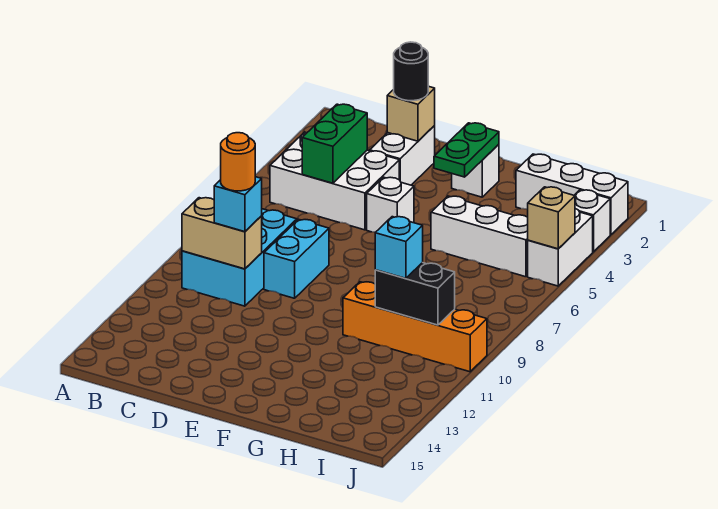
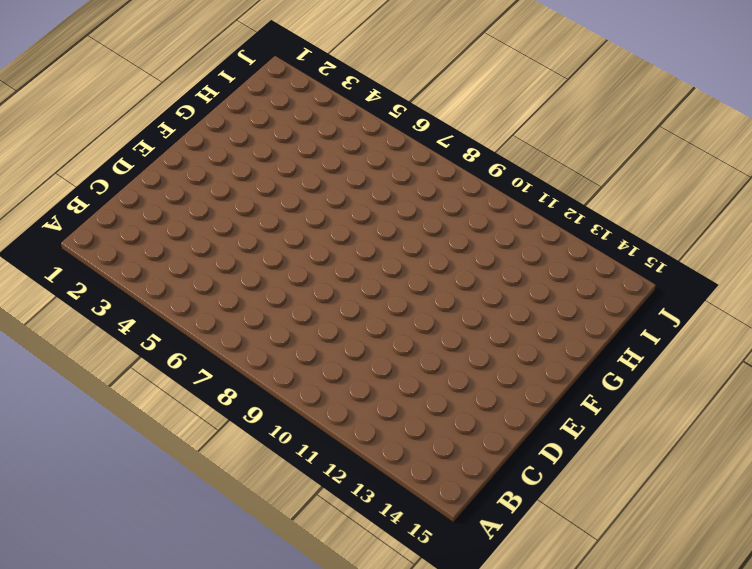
none -> white brick B4:D5 level 1
none -> cyan brick B8:C10 level 1
none -> white brick D2:D3 level 1

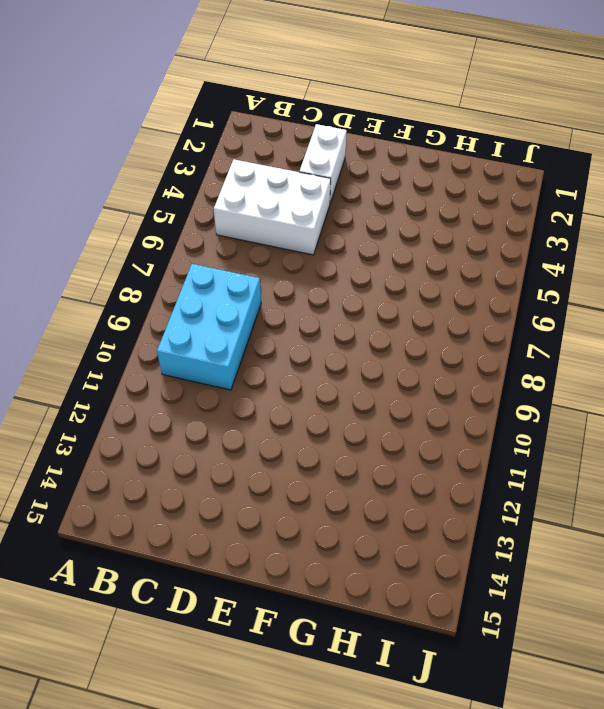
none -> cyan brick D8:D9 level 1
none -> white brick E5 level 1
none -> white brick F2 level 1

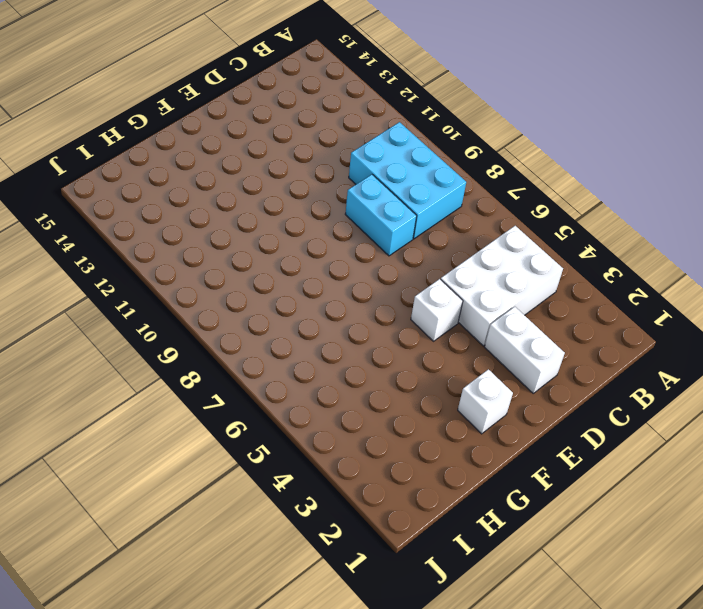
none -> white brick G5:I5 level 1
none -> orange brick G10:J10 level 1
none -> white brick H2:J2 level 1

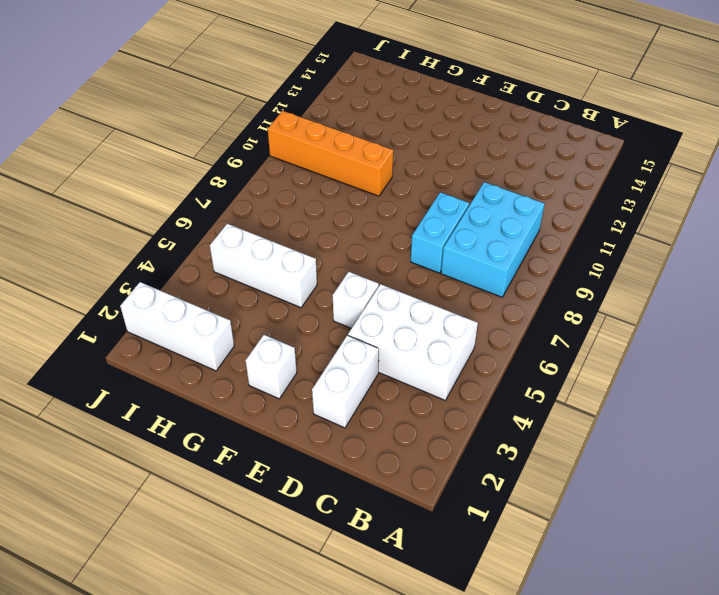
none -> white brick J3 level 1
none -> white brick J4:J5 level 1
none -> tan brick B10:C10 level 2

